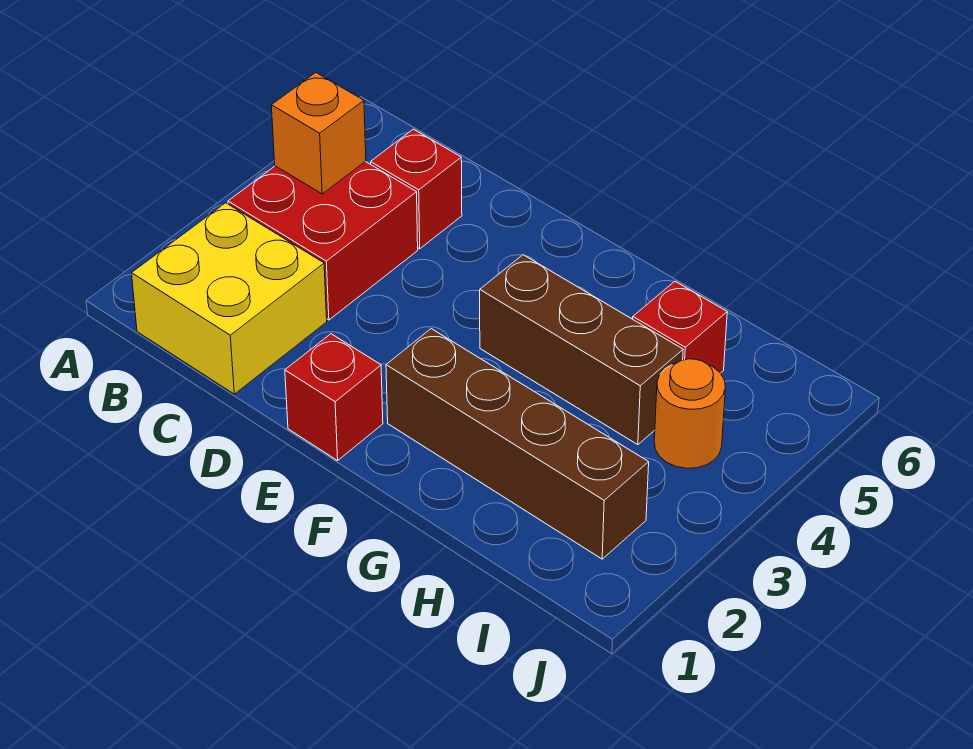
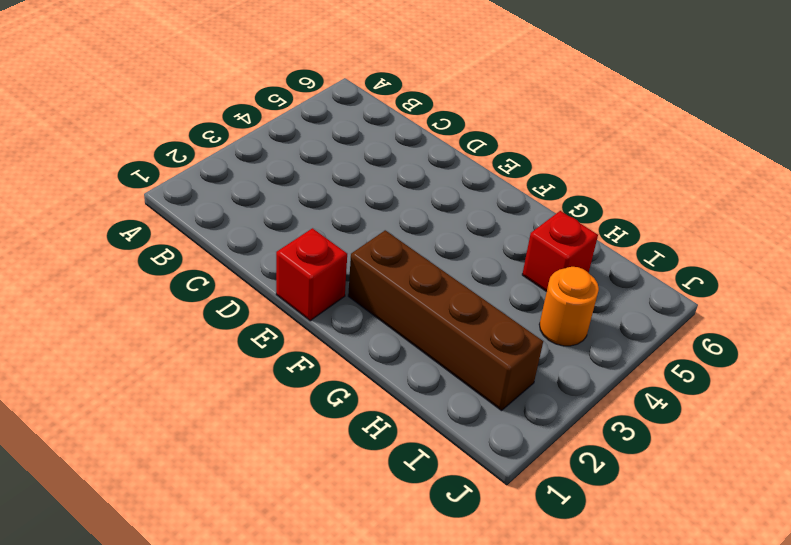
none -> yellow brick B1:C2 level 1
none -> red brick B3:C4 level 1

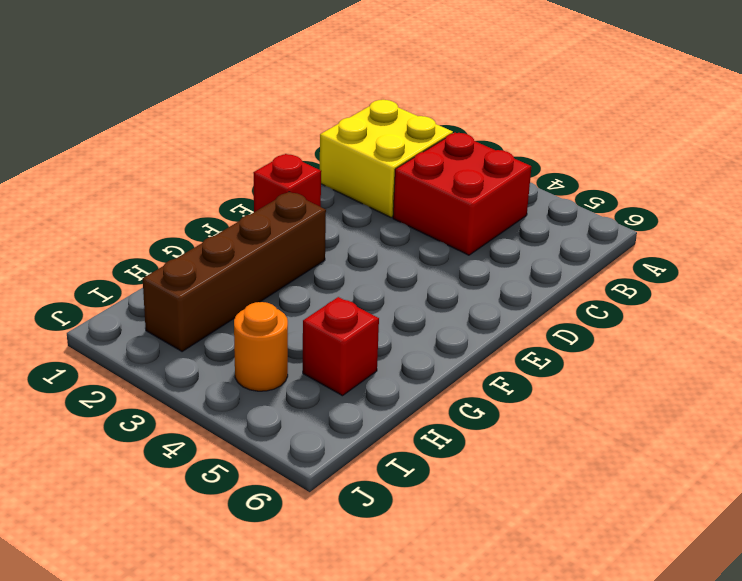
none -> red brick C5 level 1
none -> brown brick F4:H4 level 1

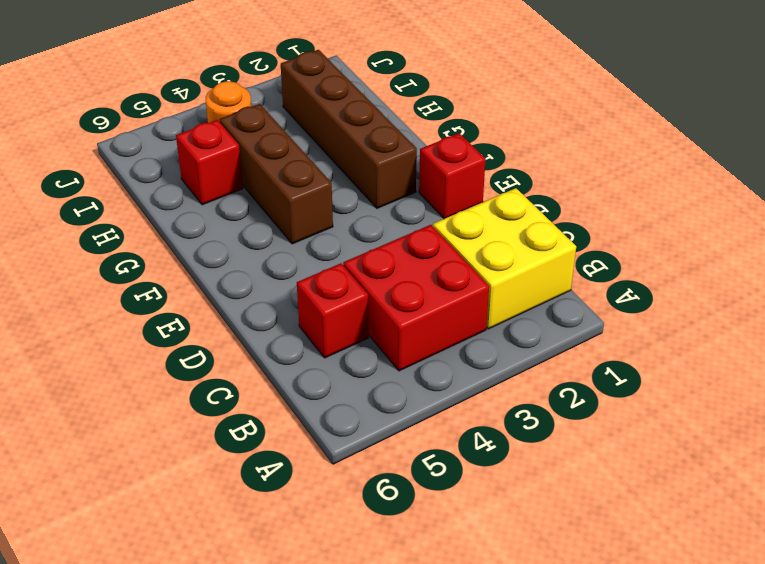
none -> orange brick B4 level 2

